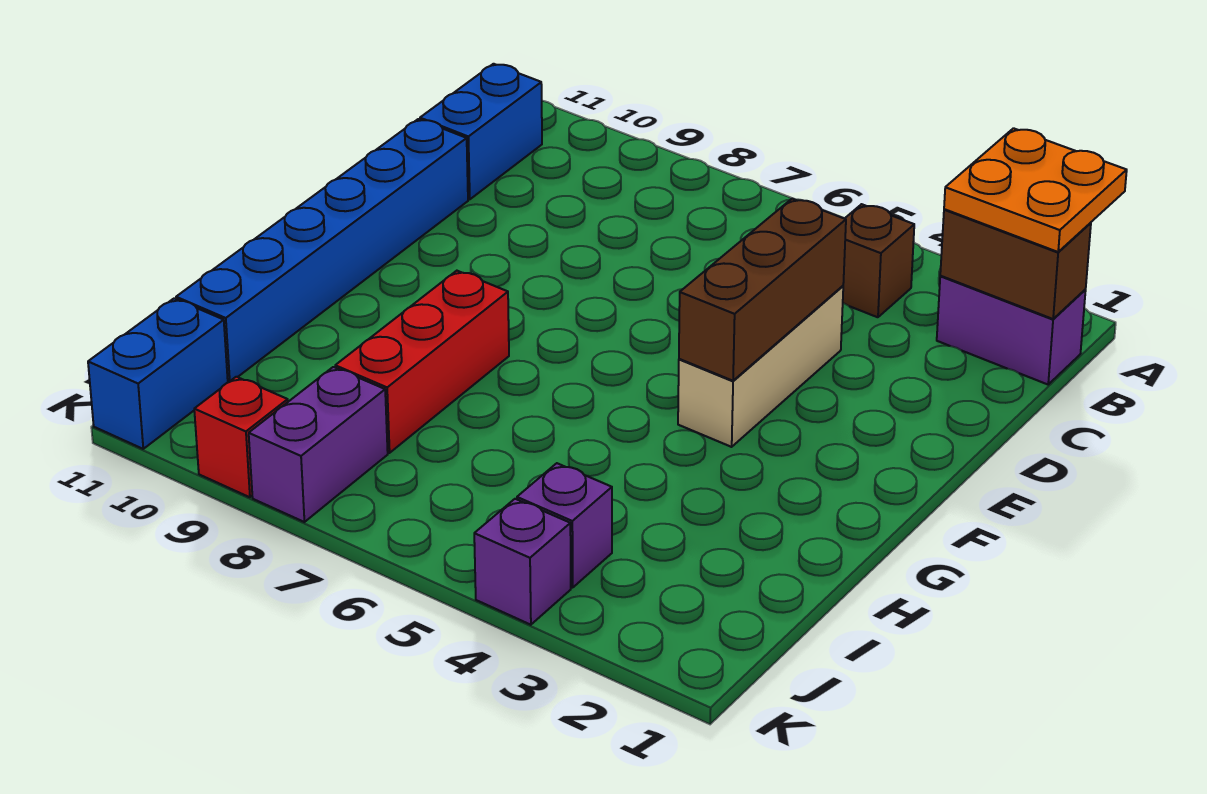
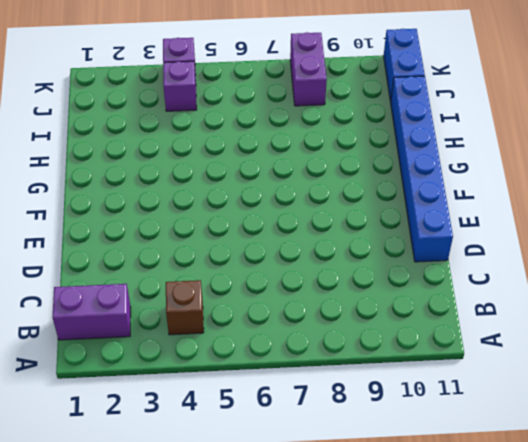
none -> blue brick B11:C11 level 1
none -> tan brick D4:F4 level 1
none -> red brick G8:I8 level 1

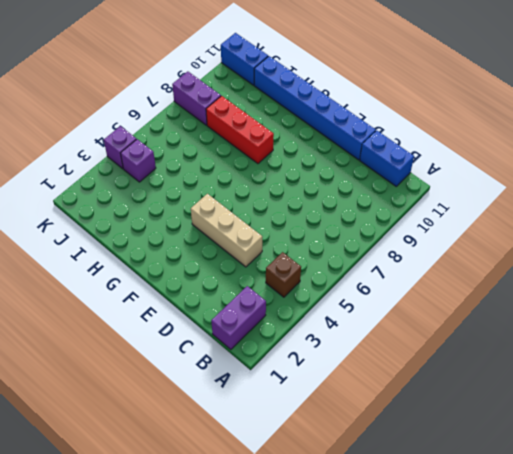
none -> red brick K9 level 1
none -> brown brick B1:B2 level 2
none -> brown brick D4:F4 level 2

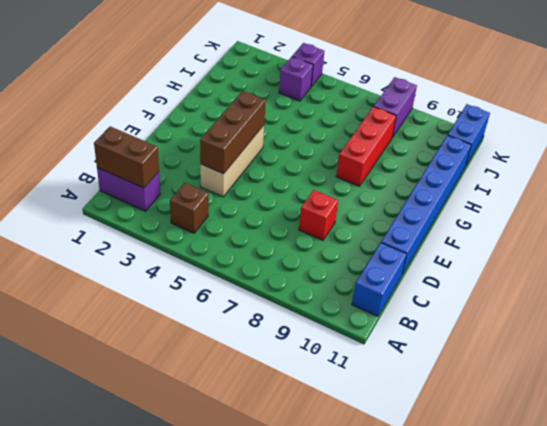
red brick D8 level 1 -> red brick K9 level 1
none -> orange plate A1:B2 level 3

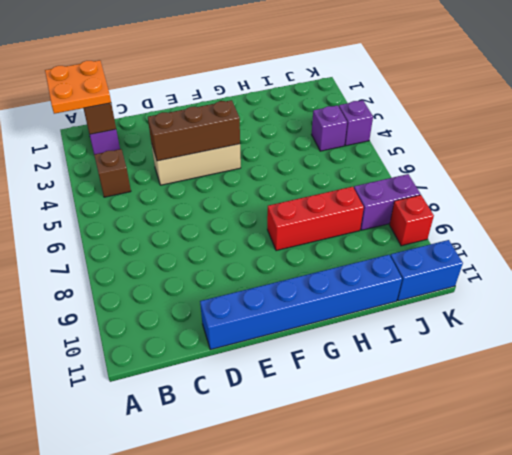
none -> blue brick B11:C11 level 1

